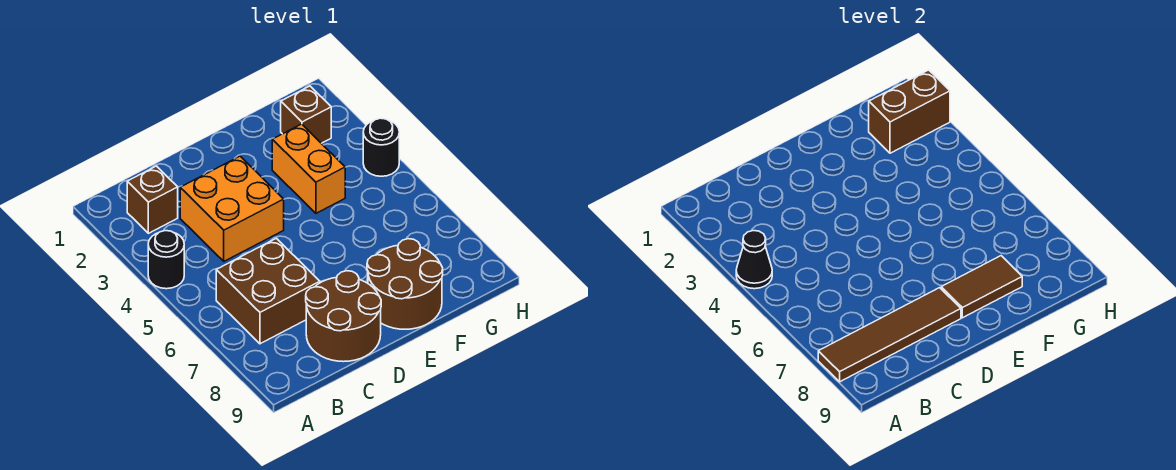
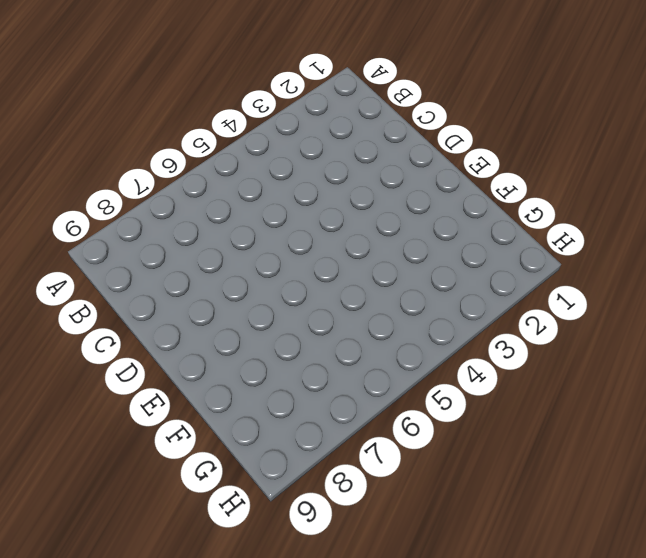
none -> black round brick A4 level 1
none -> brown brick B2 level 1
none -> brown brick B6:C7 level 1

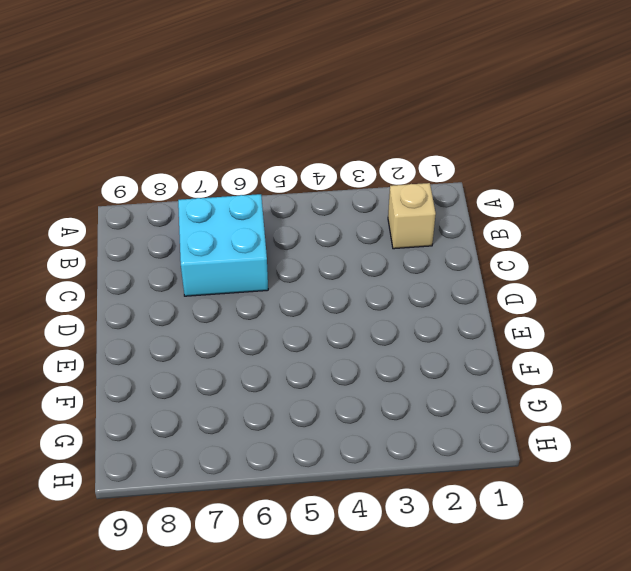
tan brick B2 level 1 -> brown brick B2 level 1
cyan brick B6:C7 level 1 -> brown brick B6:C7 level 1
none -> black round brick A4 level 1
none -> orange brick C3:D4 level 1
none -> brown round brick C8:D9 level 1

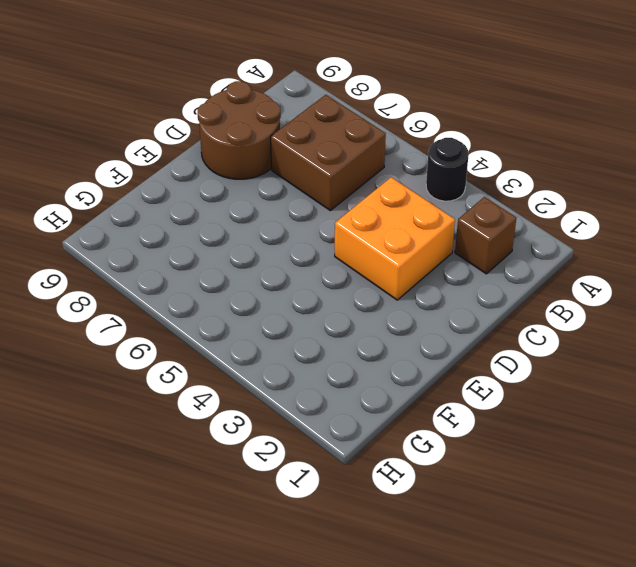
none -> brown round brick E8:F9 level 1
none -> orange brick F3:F4 level 1
none -> brown brick G2 level 1

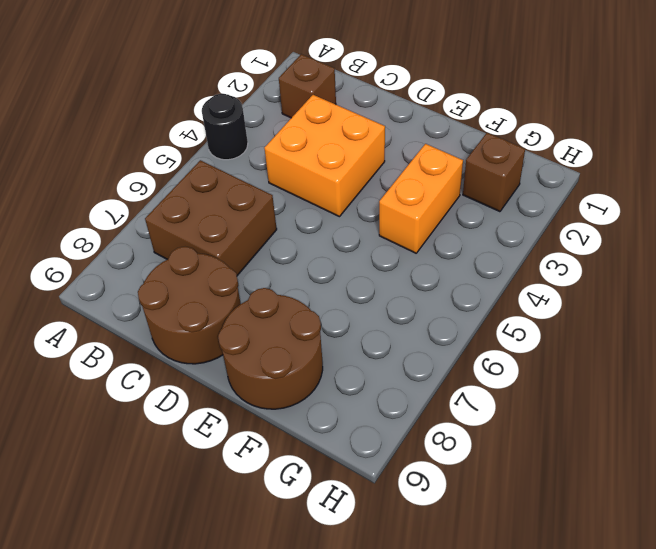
none -> black round brick H4 level 1
none -> black cone A4 level 2
none -> brown tile A8:D8 level 2

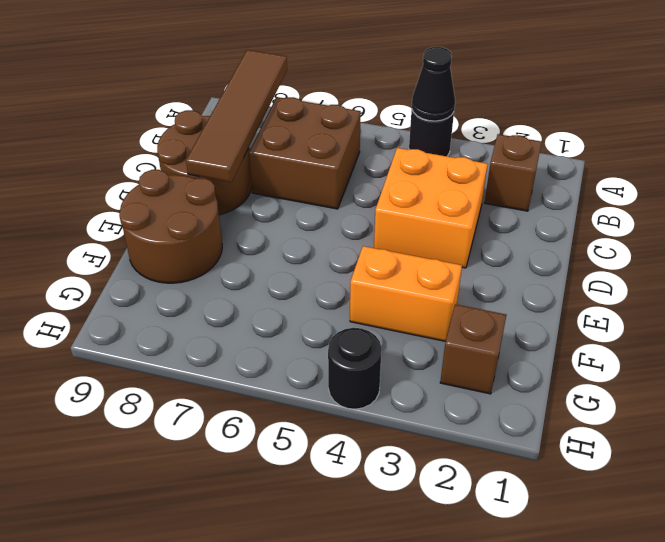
none -> brown tile E8:F8 level 2
none -> brown brick G2:H2 level 2

